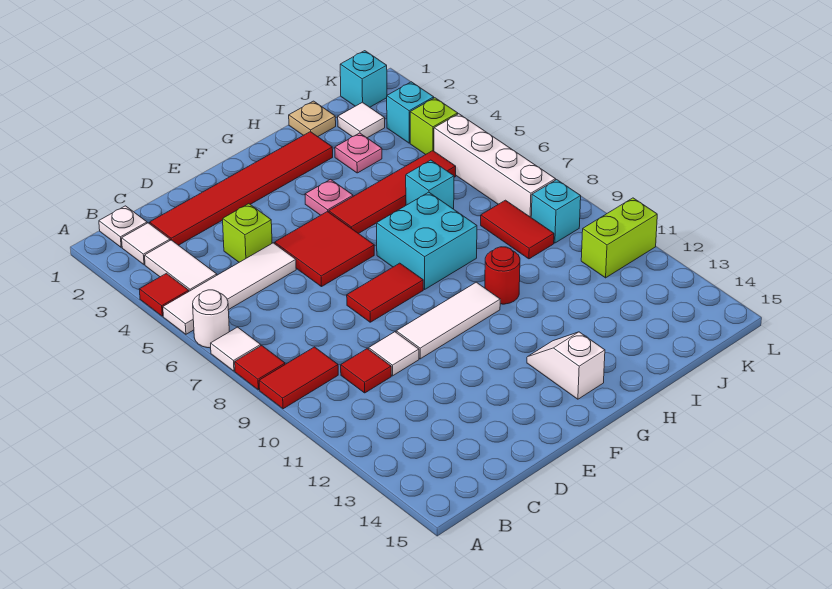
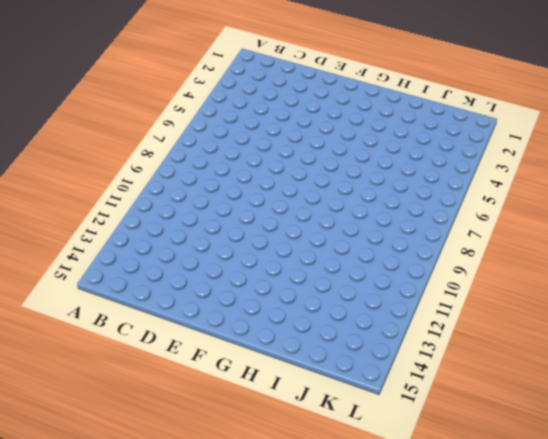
none -> red tile A4 level 1
none -> white tile A5:D5 level 1
none -> white round brick A6 level 1
none -> white tile A7 level 1

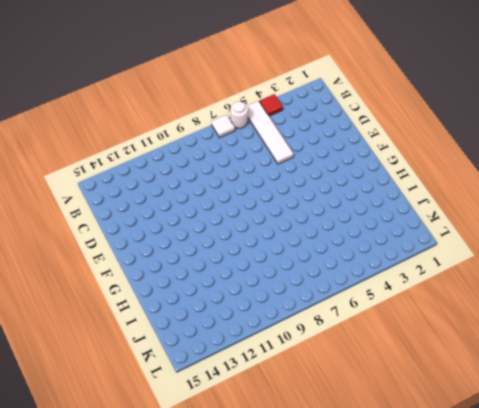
none -> red tile A8 level 1
none -> red tile A9:B9 level 1
none -> white plate B1 level 1
none -> white tile B2 level 1

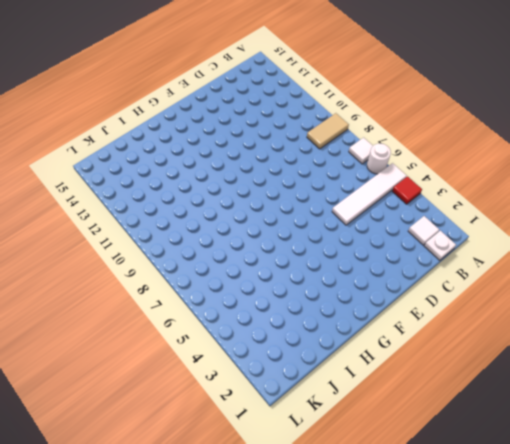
tan tile A9:B9 level 1 -> red tile A9:B9 level 1
none -> red tile A8 level 1
none -> white tile B3:B4 level 1
none -> red tile C2:H2 level 1
none -> red tile C10 level 1

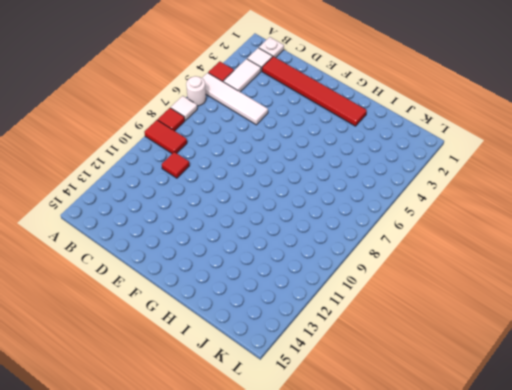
none -> lime brick D4 level 1
none -> white tile D10 level 1
none -> red tile E5:F6 level 1
none -> red tile E8:F8 level 1

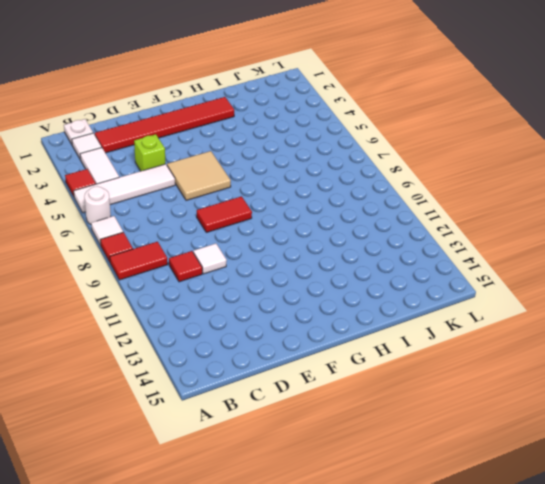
tan tile E5:F6 level 1 -> red tile E5:F6 level 1
none -> white tile E10:G10 level 1
none -> pink plate G4 level 1
none -> red tile G5:J5 level 1
none -> cyan brick G7:H8 level 1

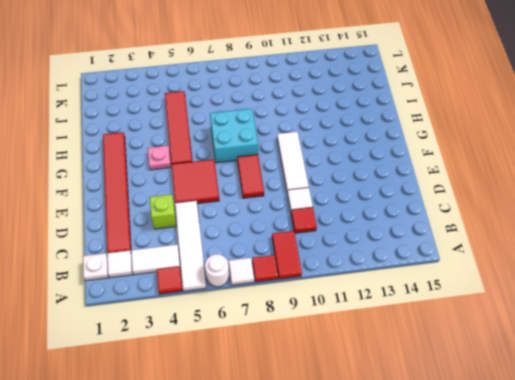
none -> white slope G13:G14 level 1 top 14
none -> red round brick H10 level 1
none -> tan plate I1 level 1
none -> pink plate I3 level 1

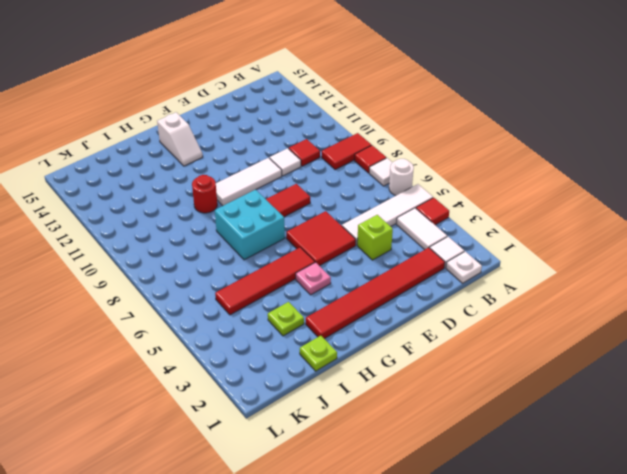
lime plate I1 level 1 -> tan plate I1 level 1
lime plate I3 level 1 -> pink plate I3 level 1
none -> cyan brick I6 level 1
none -> white tile J2 level 1
none -> red tile J8:J9 level 1
none -> cyan brick K1 level 1

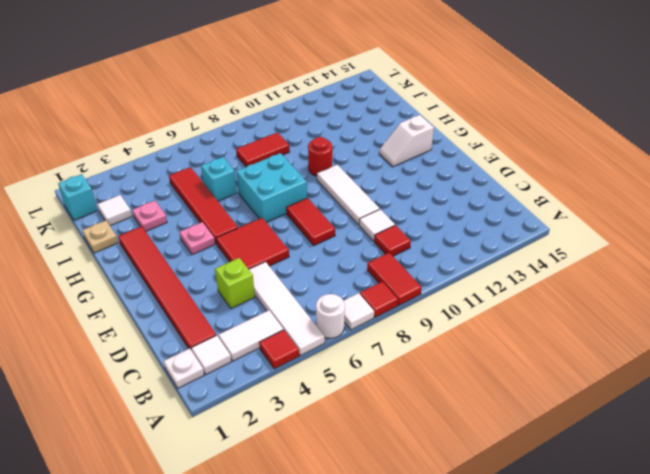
none -> cyan brick K3 level 1
none -> lime brick K4 level 1
none -> white brick K5:K8 level 1
none -> cyan brick K9 level 1

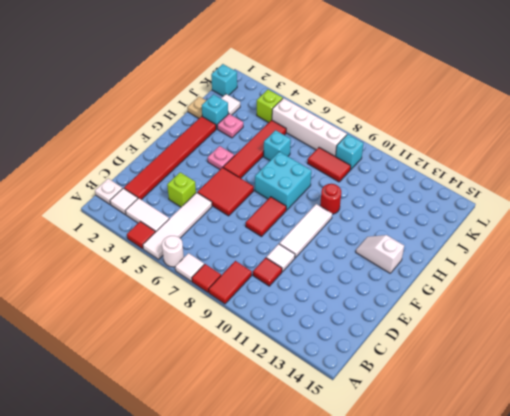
cyan brick I2 level 1 -> cyan brick K3 level 1
none -> lime brick K11:L11 level 1

